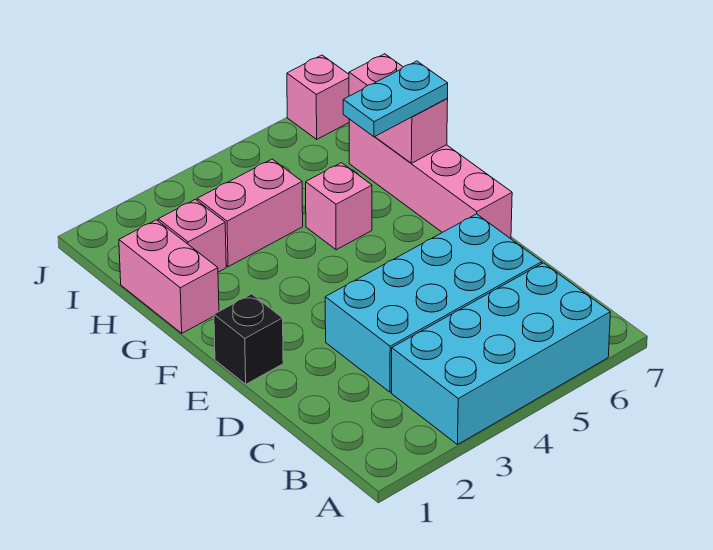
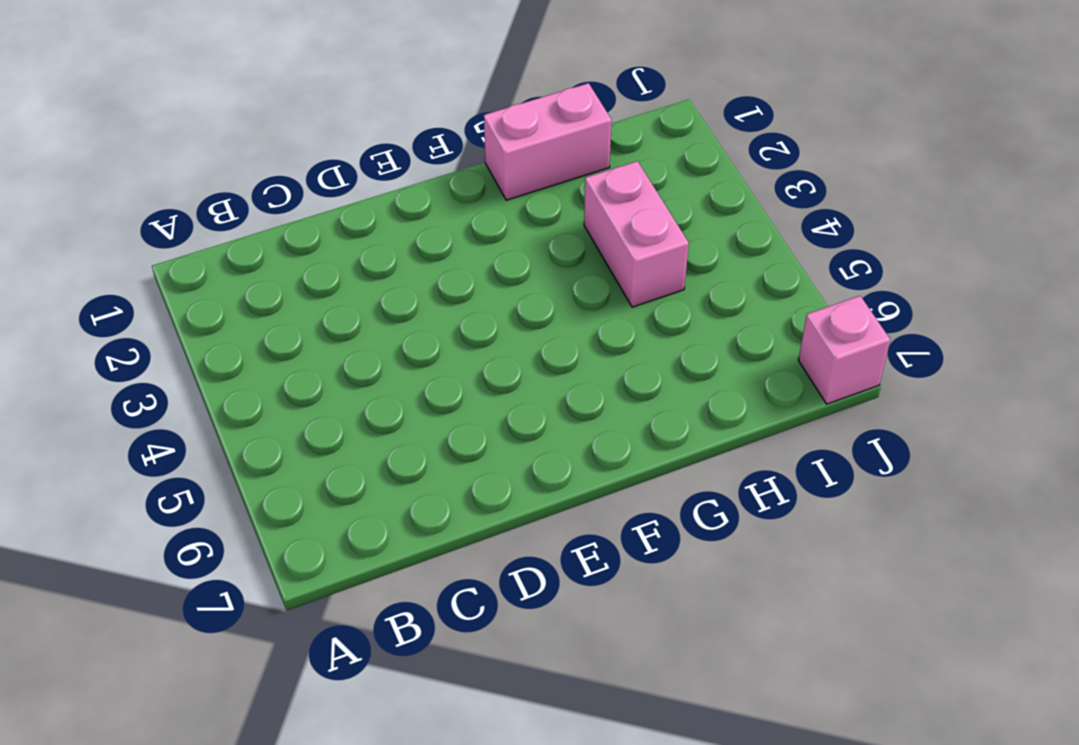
none -> cyan brick A3:B6 level 1
none -> cyan brick C3:D6 level 1

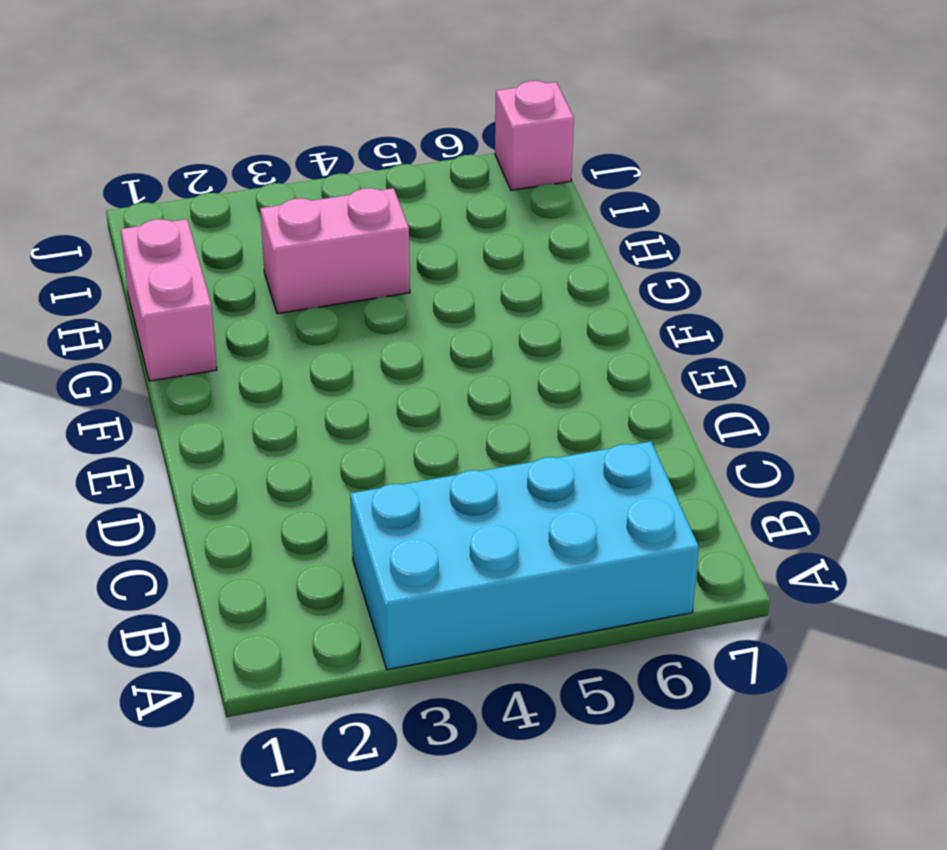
none -> cyan brick C3:D6 level 1
none -> black brick E1 level 1

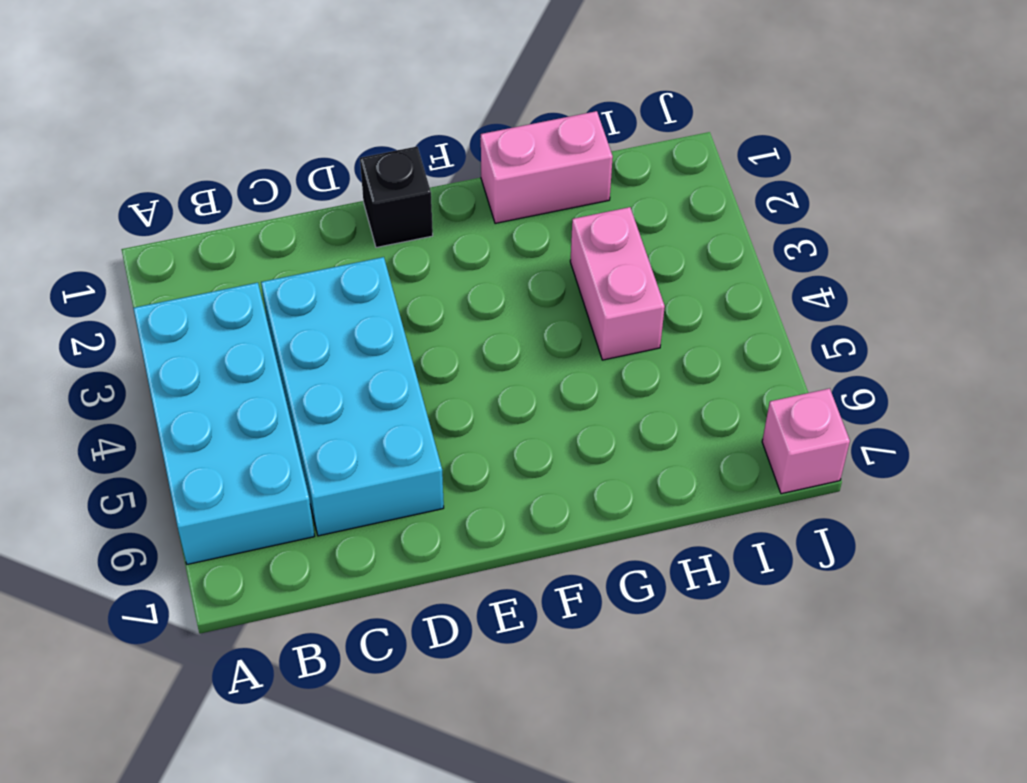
none -> pink brick E7:H7 level 1
none -> pink brick G5 level 1

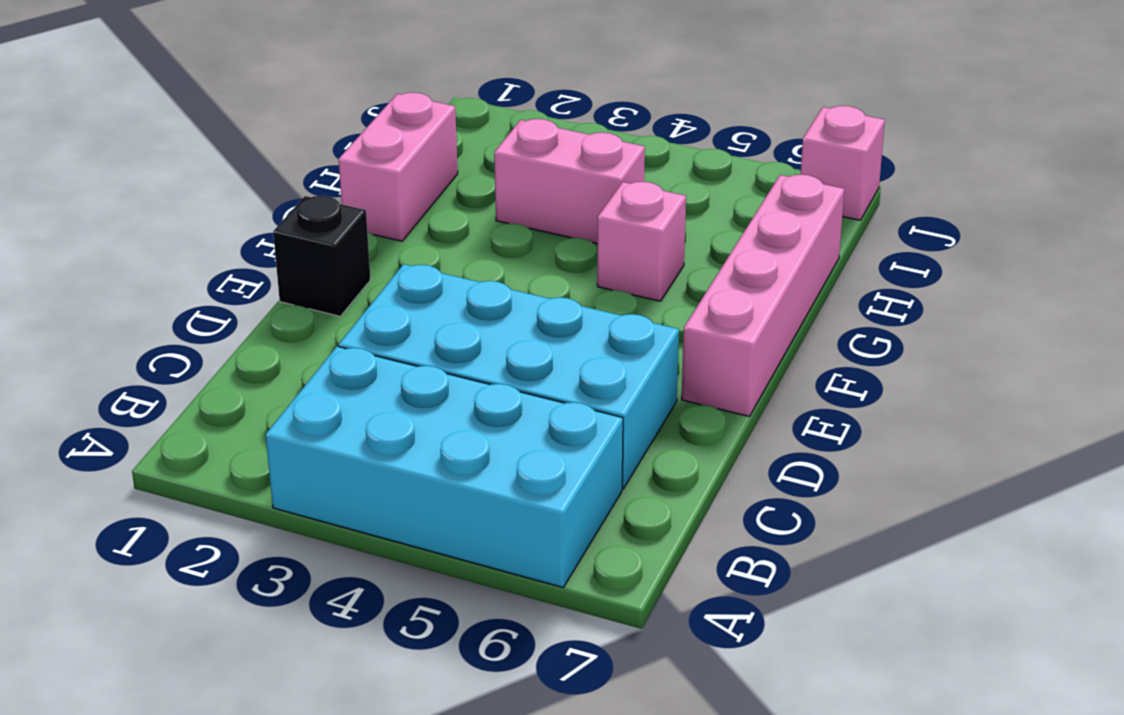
none -> pink brick H2 level 1
none -> pink brick G7:H7 level 2

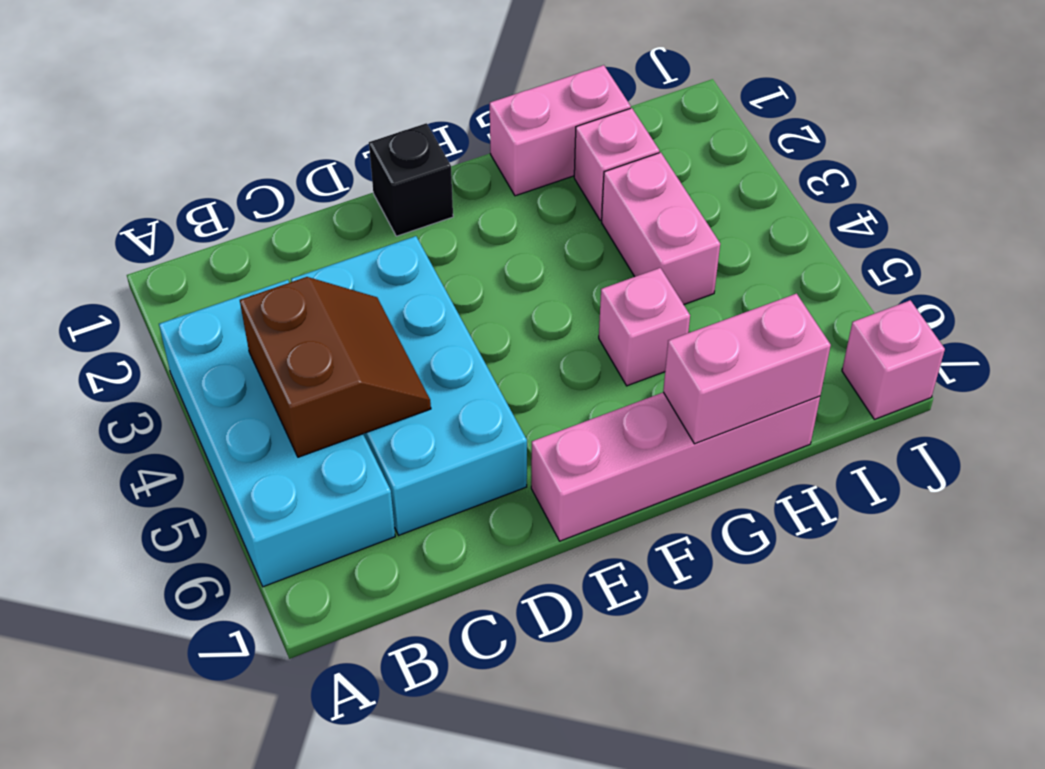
brown slope B4:C5 level 2 top B -> none
none -> cyan plate G6:G7 level 3

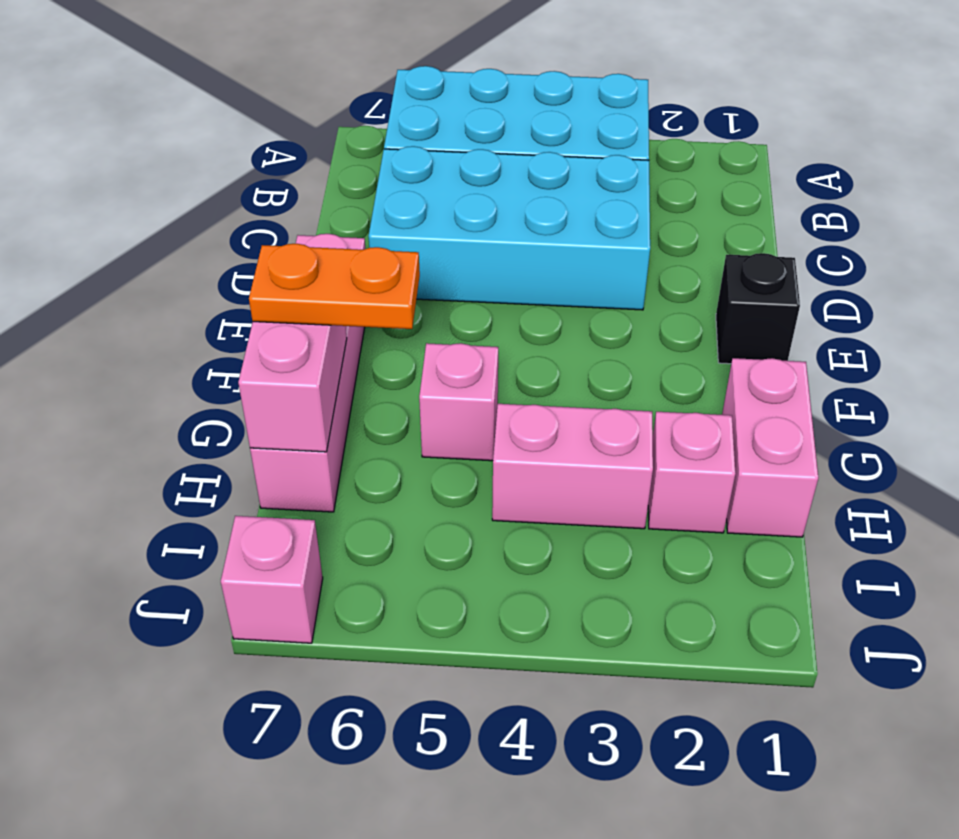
orange plate G6:G7 level 3 -> cyan plate G6:G7 level 3

